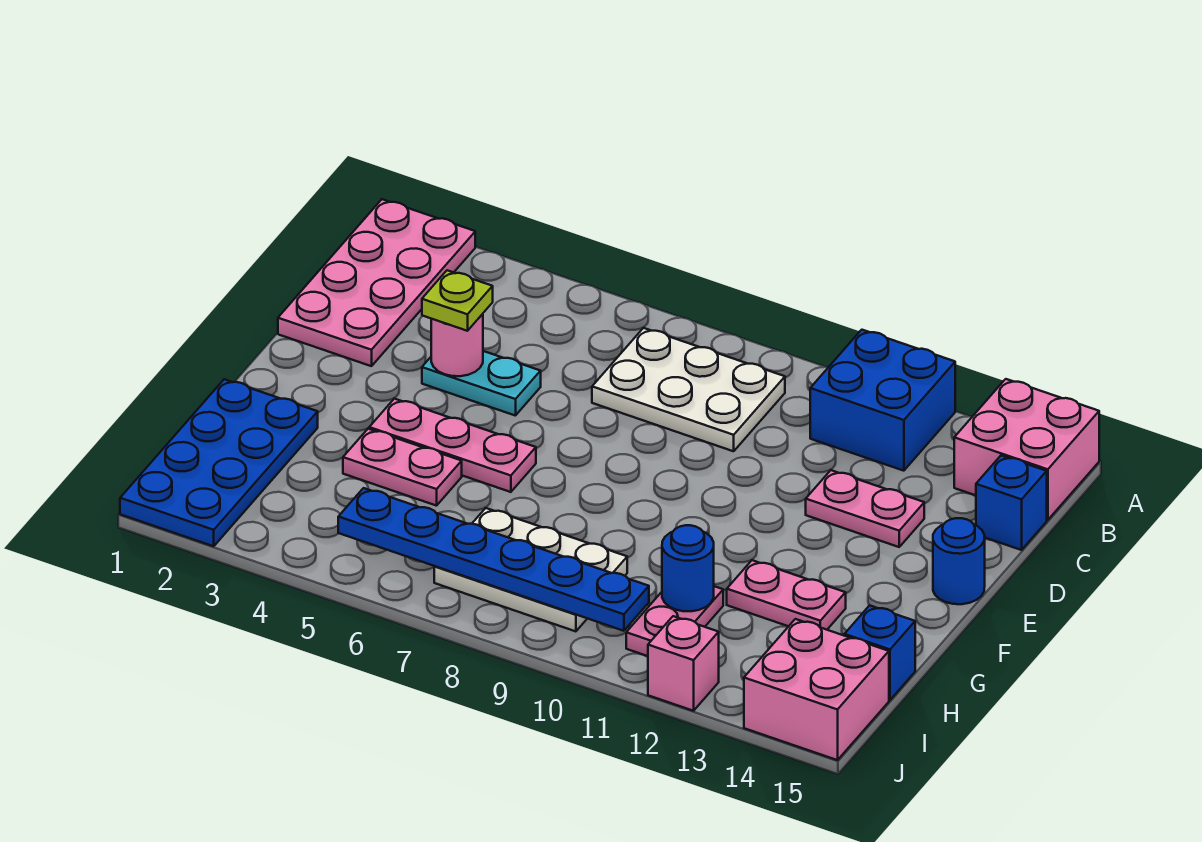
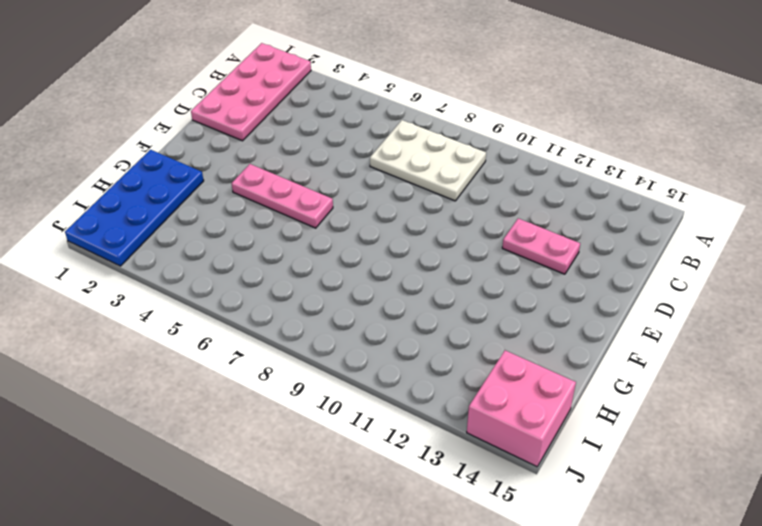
none -> blue brick A11:B12 level 1
none -> pink brick A14:B15 level 1
none -> blue brick C15 level 1

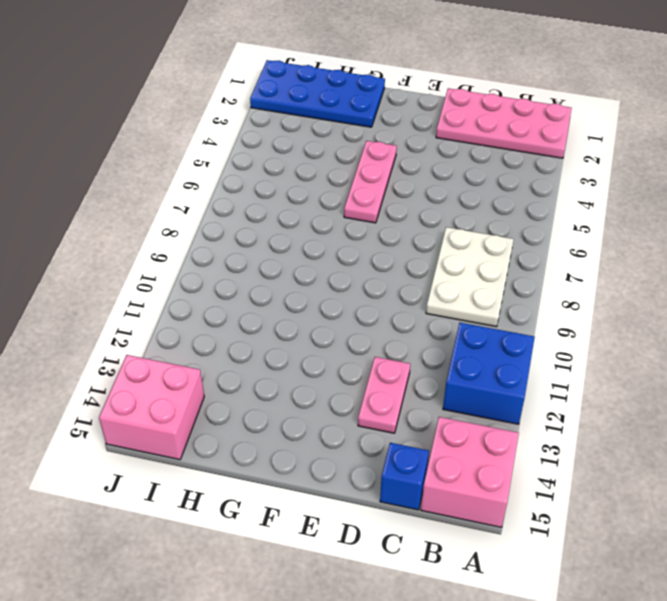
none -> cyan plate D4:D5 level 1
none -> blue round brick E15 level 1
none -> pink plate G4:G5 level 1

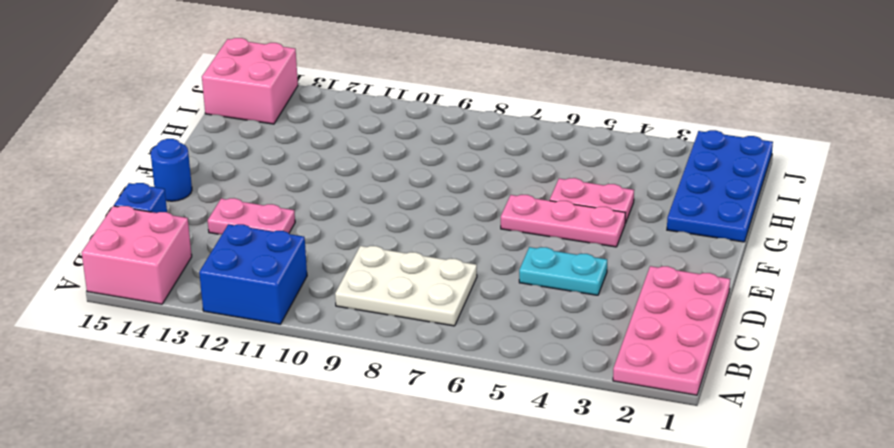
none -> pink plate G12:G13 level 1
none -> white plate H7:I9 level 1
none -> pink plate H11:I11 level 1

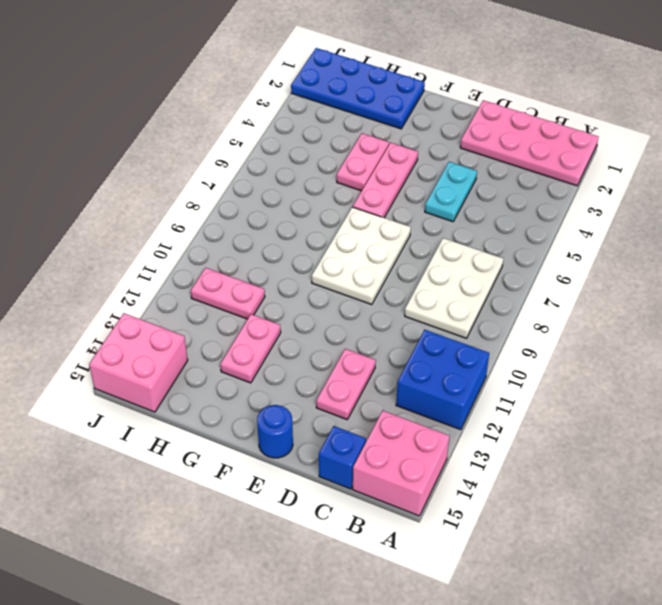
white plate E7:F9 level 1 -> white plate H7:I9 level 1
none -> blue brick H15 level 1
none -> pink brick J12 level 1
none -> pink round brick D4 level 2

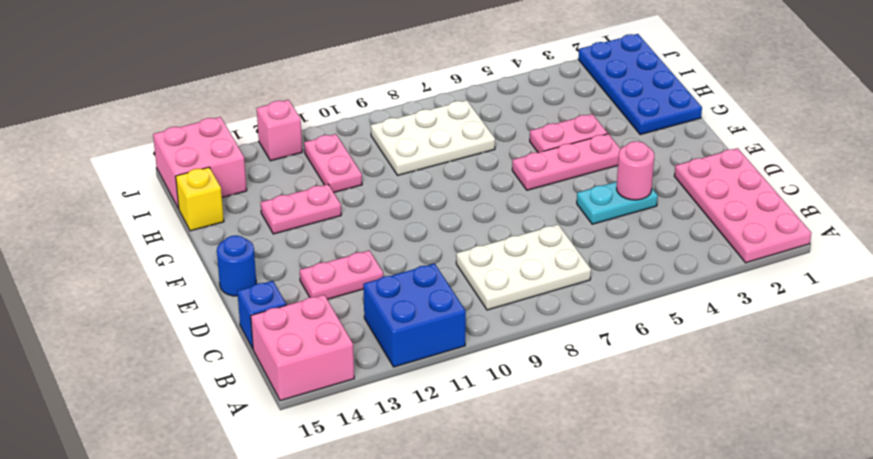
yellow brick H15 level 1 -> blue brick H15 level 1
none -> blue round brick H11 level 2
none -> blue plate I5:I10 level 2
none -> lime plate D4 level 3

